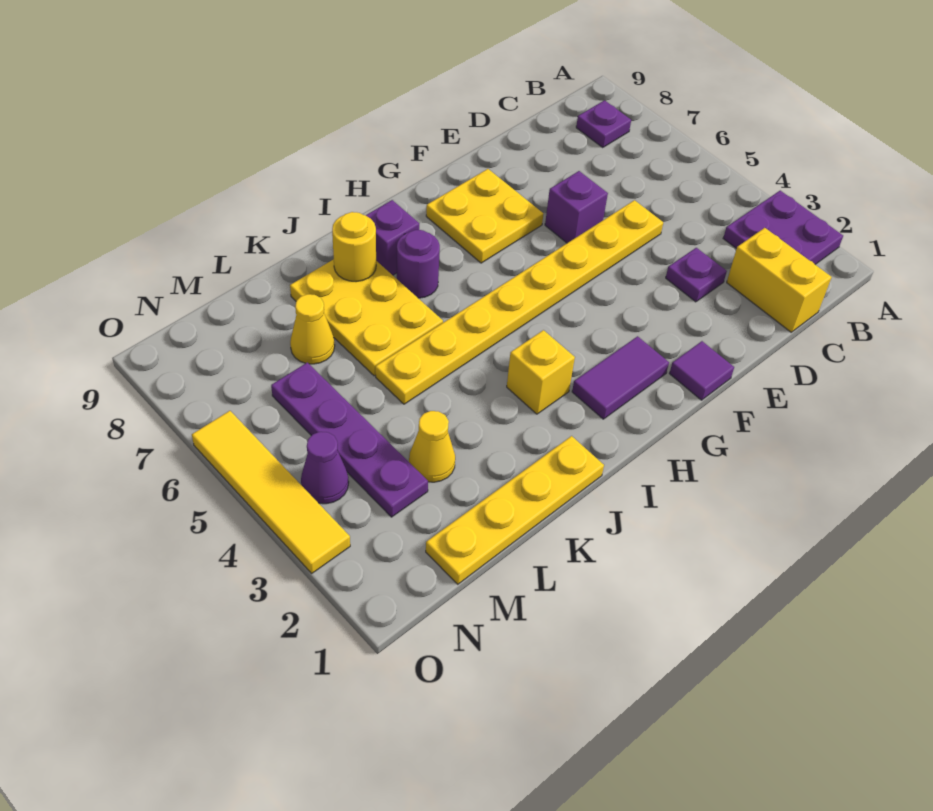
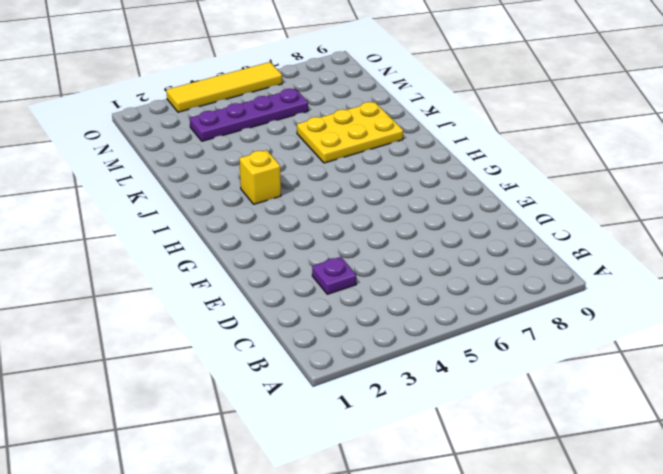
none -> purple plate A2:B3 level 1
none -> purple plate B8 level 1
none -> yellow brick C1:C2 level 1

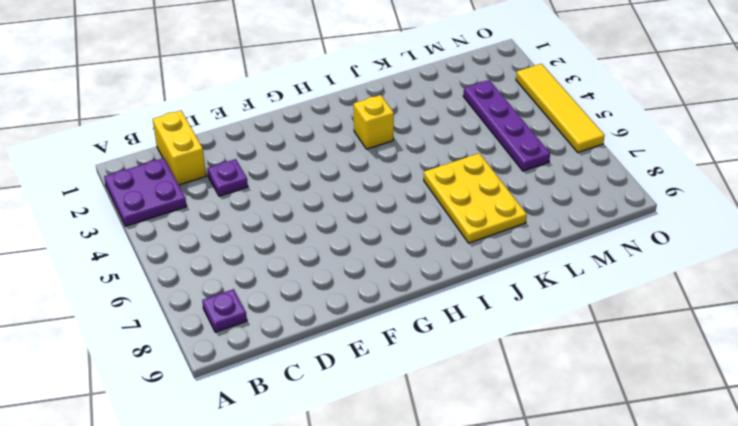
none -> yellow plate D5:K5 level 1
none -> purple brick E6 level 1
none -> purple tile F1 level 1

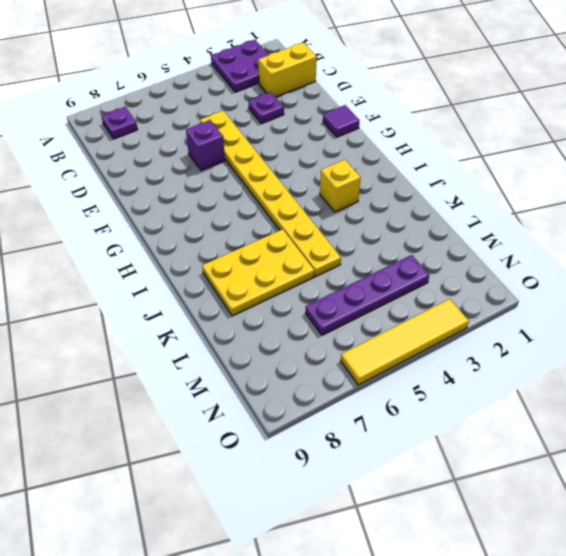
none -> yellow plate F7:G8 level 1
none -> purple tile G2:H2 level 1
none -> purple round brick I7 level 1

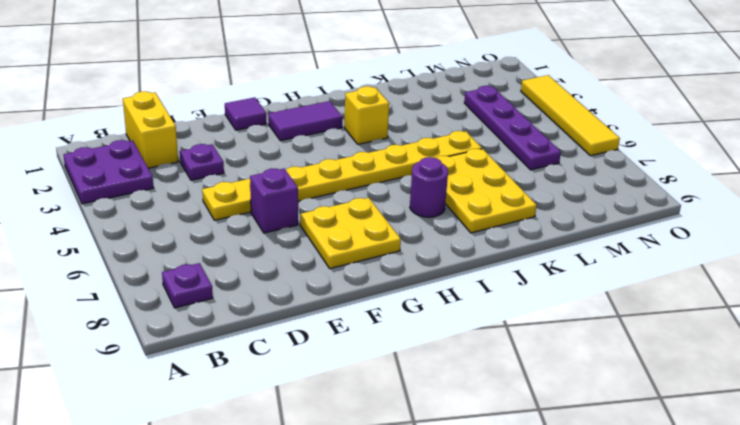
none -> purple brick I8 level 1
none -> yellow plate J1:M1 level 1
none -> yellow cone L3 level 1

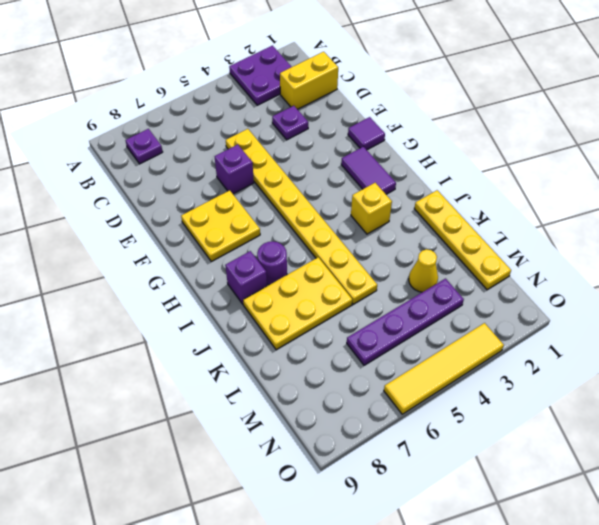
none -> yellow cone L7 level 1
none -> purple cone N4 level 1
none -> yellow round brick J8 level 2

